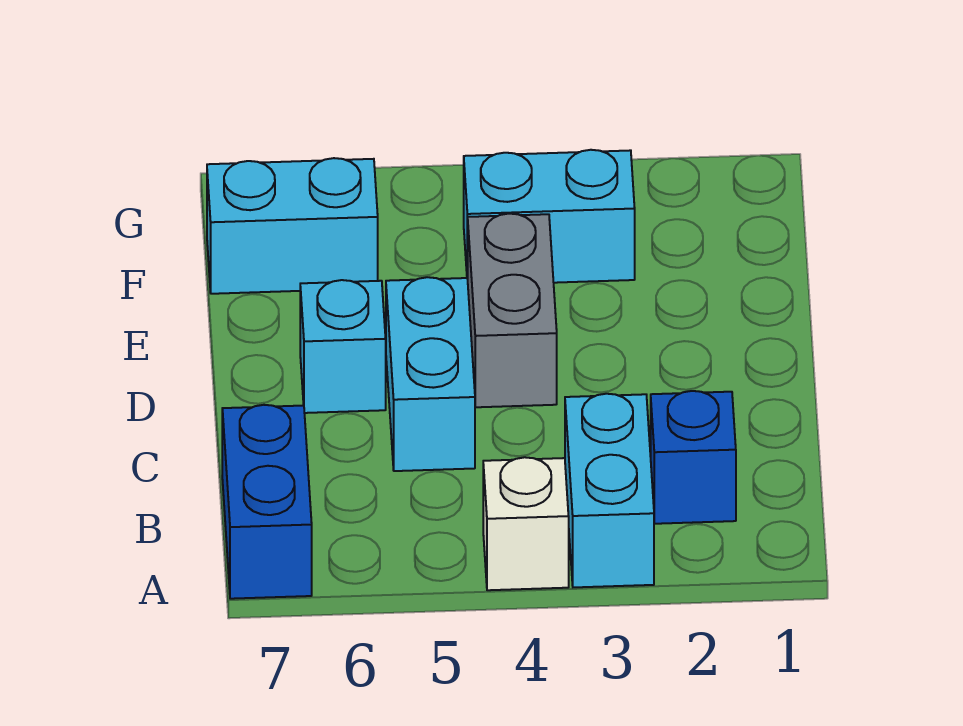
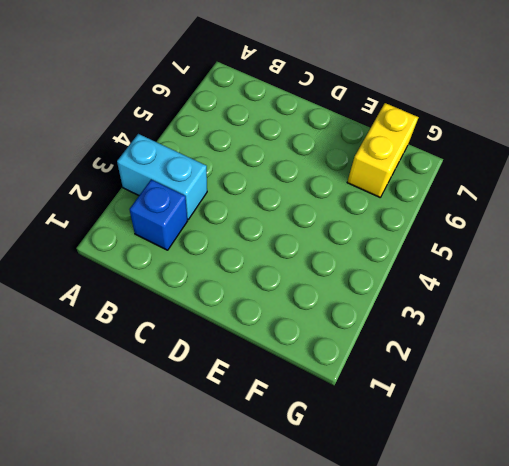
yellow brick F6:F7 level 1 -> cyan brick F6:F7 level 1
none -> white brick A4 level 1
none -> blue brick A7:B7 level 1

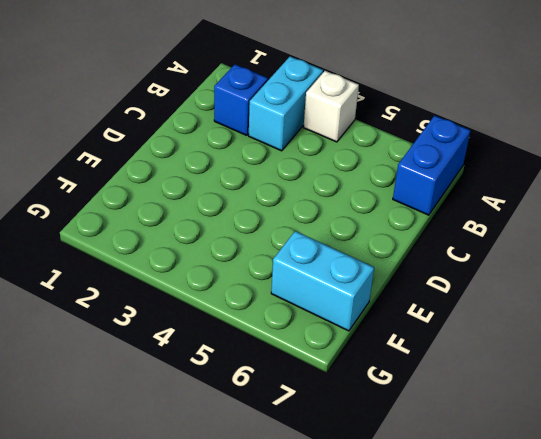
none -> cyan brick C5:D5 level 1
none -> grey brick D4:E4 level 1

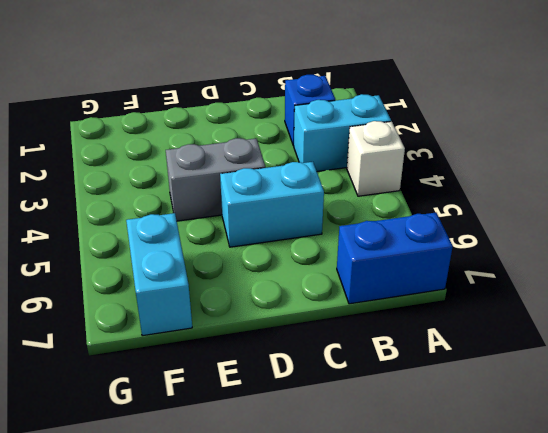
none -> cyan brick D6 level 1
none -> cyan brick F3:F4 level 1

